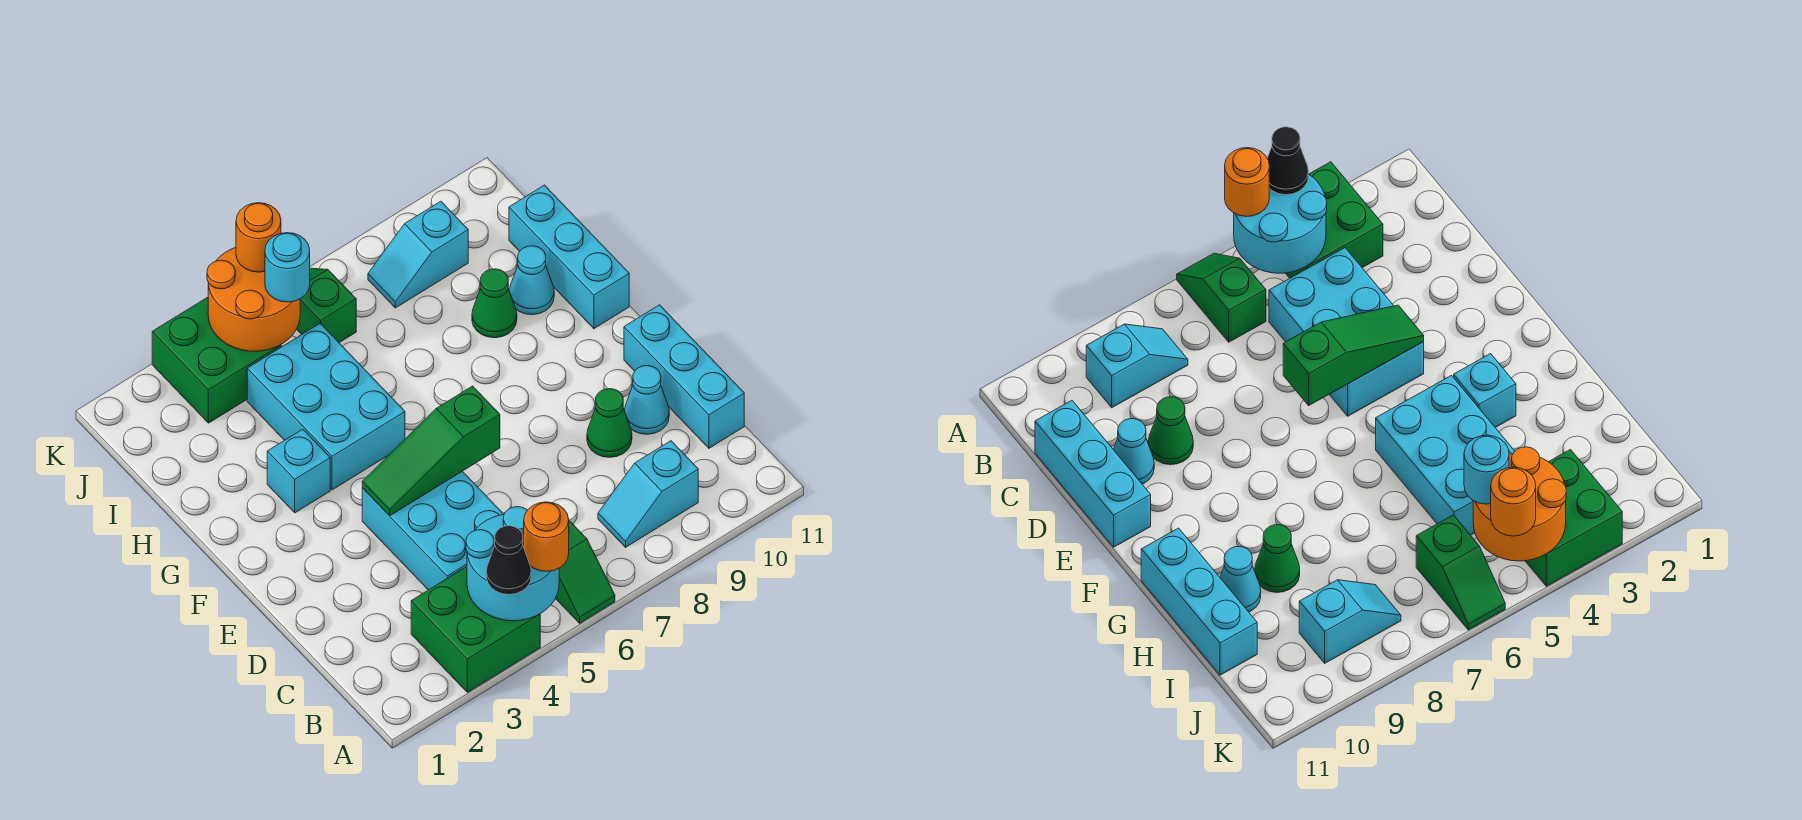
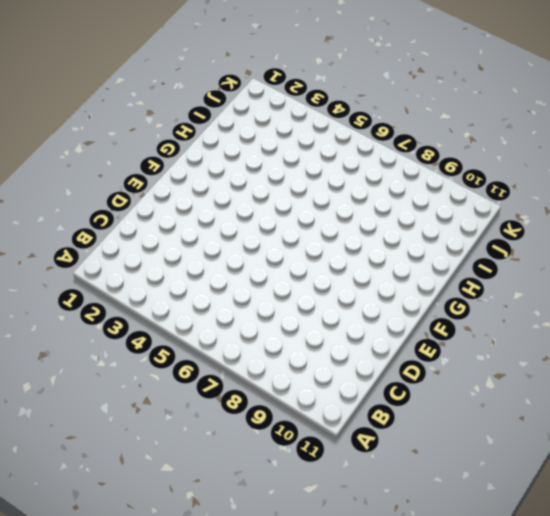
none -> green brick A3:B4 level 1
none -> green slope A6:B6 level 1 top B
none -> cyan slope B8:B9 level 1 top 9

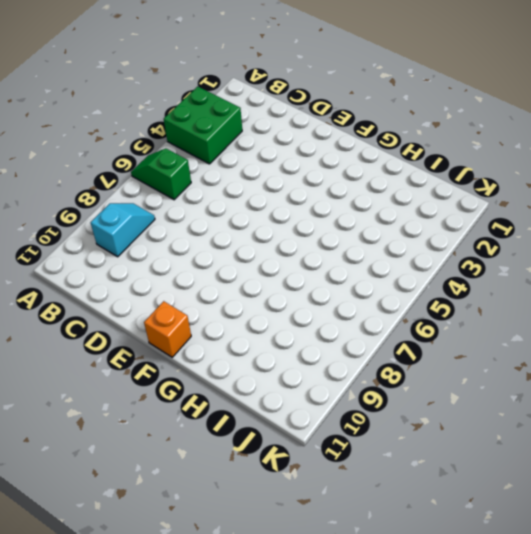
orange brick F11 level 1 -> none
none -> cyan brick C4:E5 level 1
none -> cyan brick C11:E11 level 1
none -> green cone D9 level 1

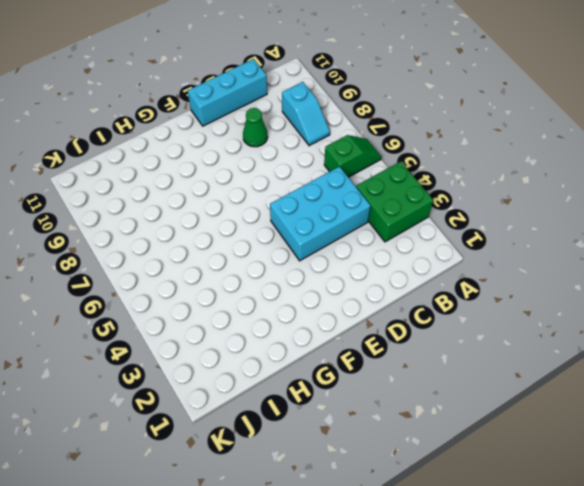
none -> cyan cone D10 level 1
none -> cyan brick G3 level 1
none -> cyan brick G4:I5 level 1

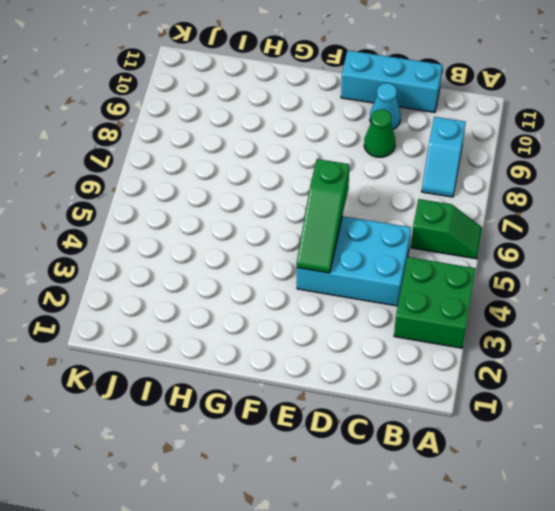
none -> cyan brick G3 level 1
none -> cyan brick G4:I5 level 1
none -> cyan brick G11:I11 level 1

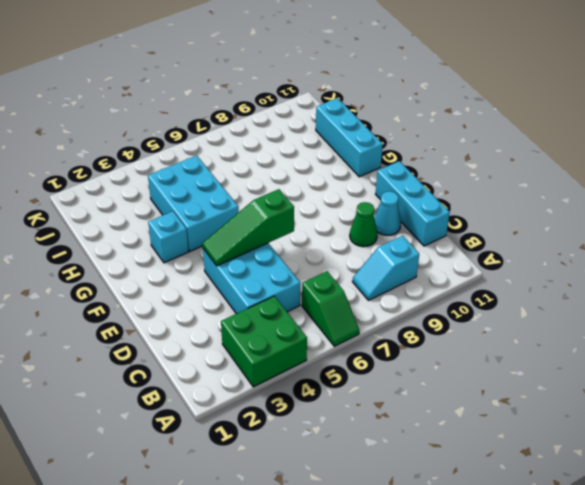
none -> green cone H9 level 1
none -> cyan cone H10 level 1
none -> green brick J3:K4 level 1

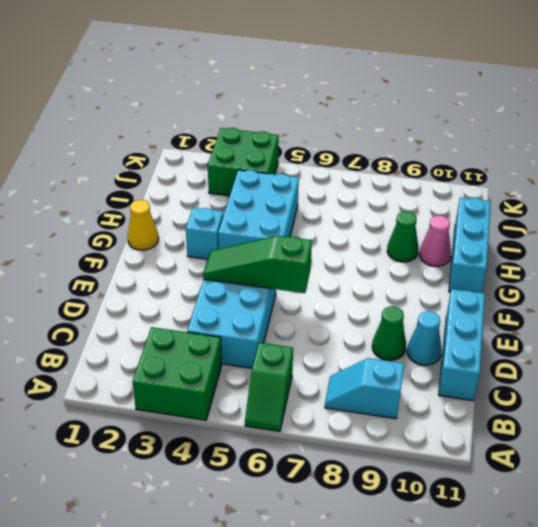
yellow cone G1 level 1 -> none
pink cone H10 level 1 -> cyan cone H10 level 1
none -> green slope J6:K6 level 1 top J
none -> cyan slope J8:J9 level 1 top 9
none -> cyan round brick A4:B5 level 2

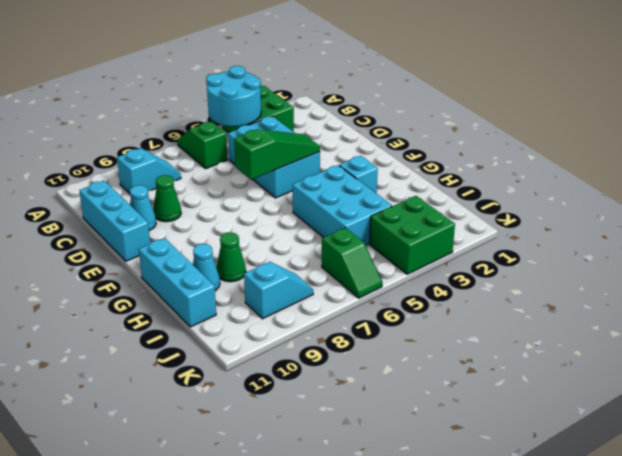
none -> orange round brick J4:K5 level 2
none -> black cone A4 level 3
none -> orange round brick A5 level 3

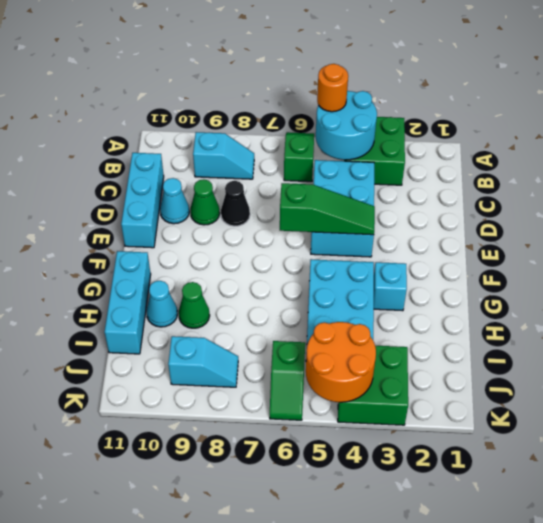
black cone D8 level 1 -> black cone A4 level 3
none -> cyan round brick J5 level 3
none -> orange round brick K5 level 3

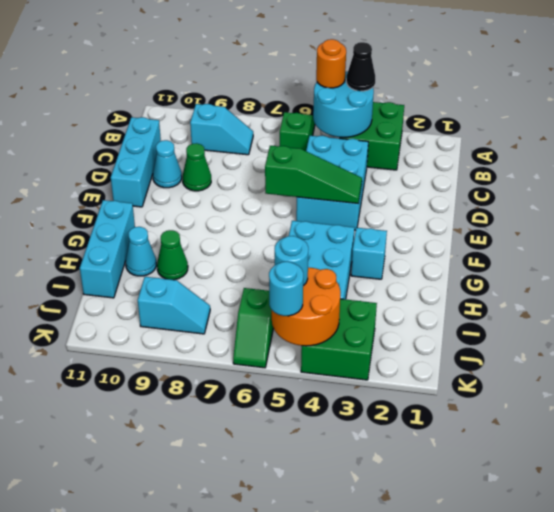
cyan round brick K5 level 3 -> orange round brick K5 level 3

